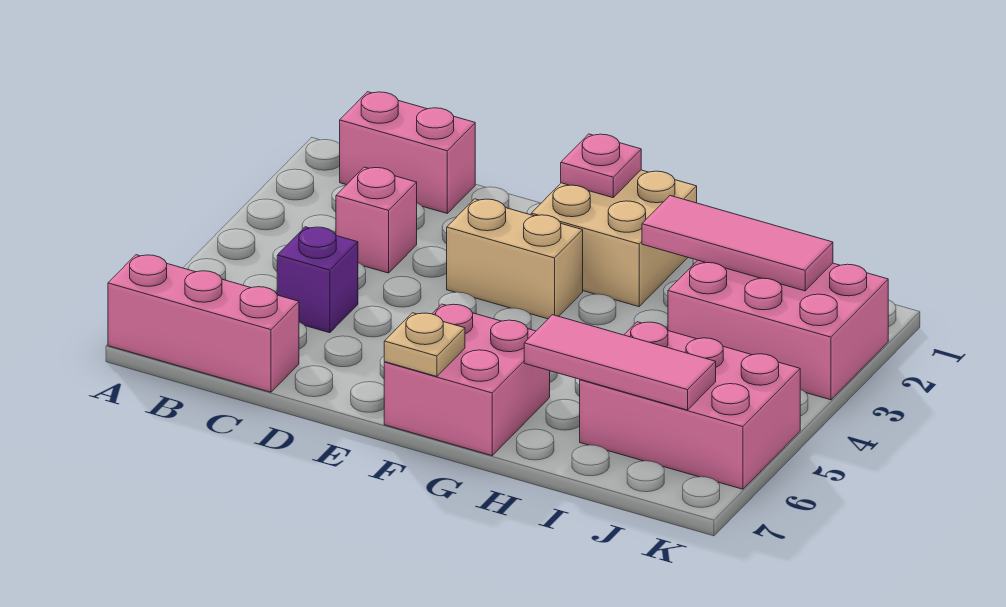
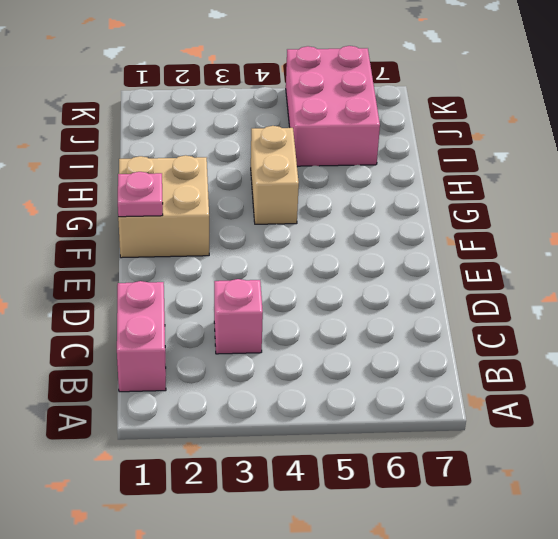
tan brick G4:H4 level 1 -> tan brick E3:F3 level 1
none -> pink brick A7:C7 level 1
none -> purple brick C5 level 1
none -> pink brick F6:G7 level 1

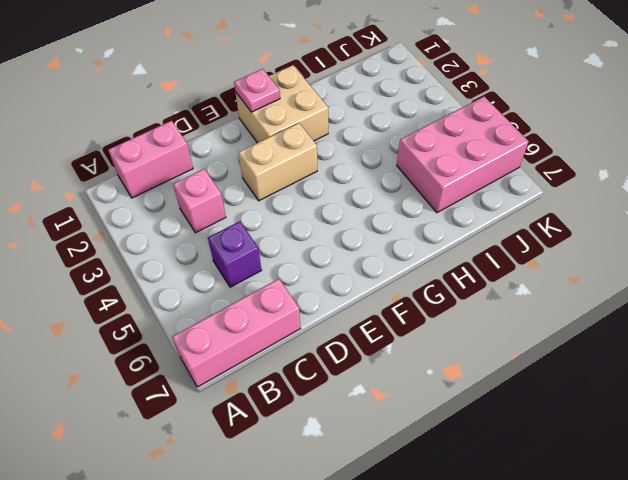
none -> pink brick F6:G7 level 1
none -> pink brick I2:K3 level 1
none -> tan plate F7 level 2

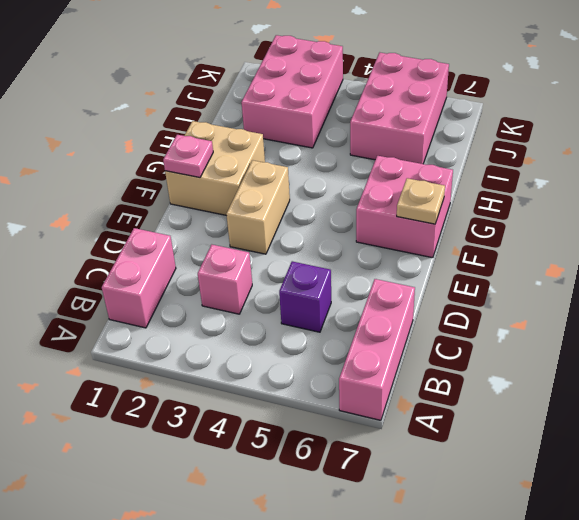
none -> pink tile H2:J2 level 2
none -> pink tile H6:J6 level 2

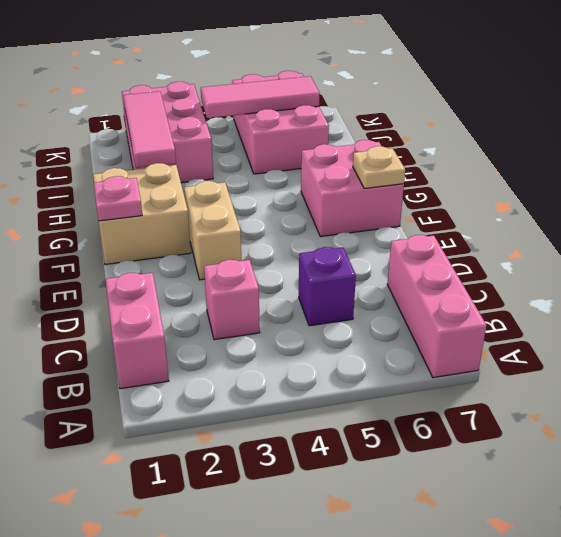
pink tile J4:J6 level 2 -> pink tile H6:J6 level 2

